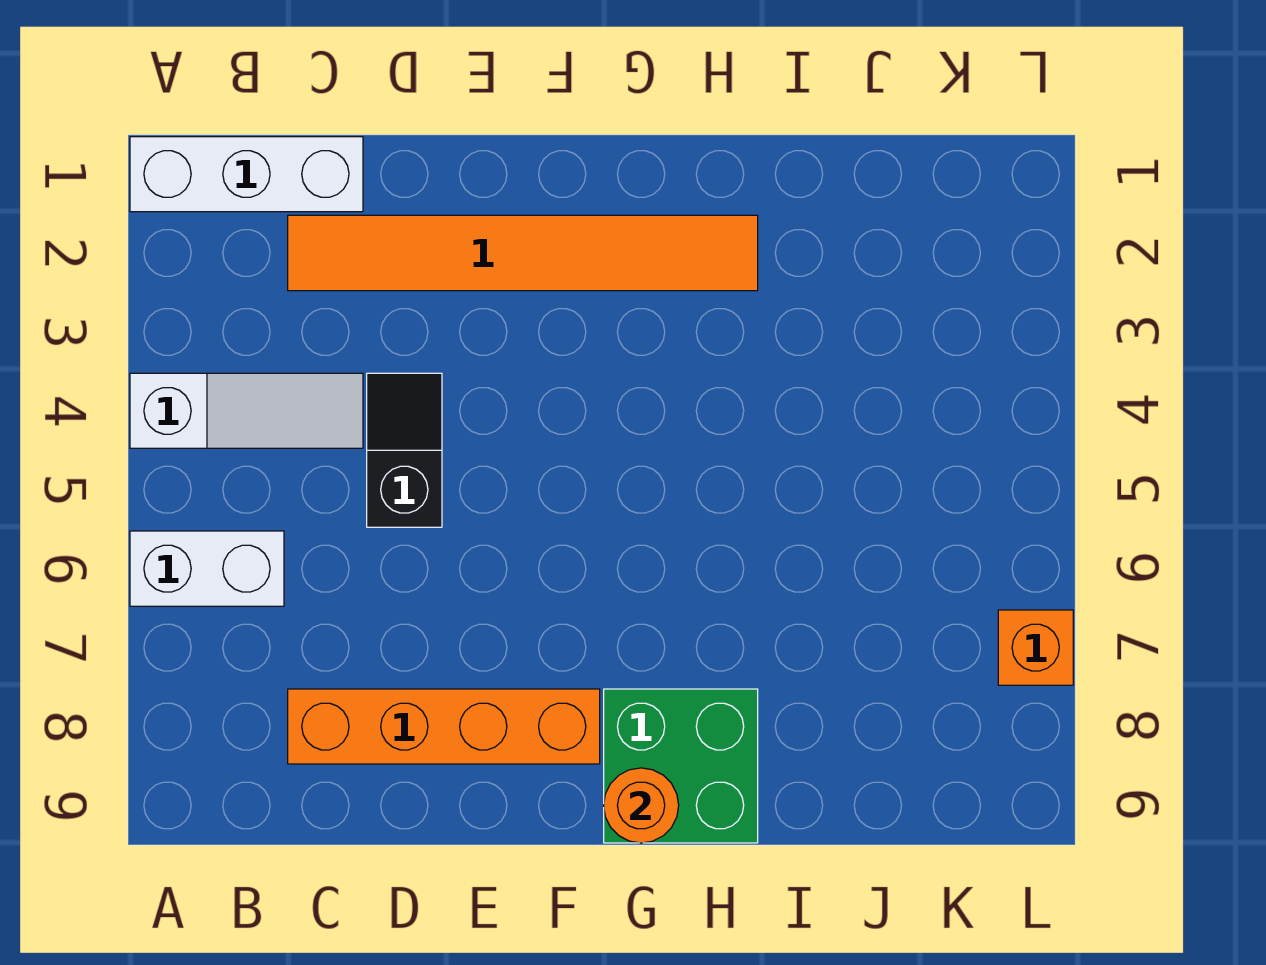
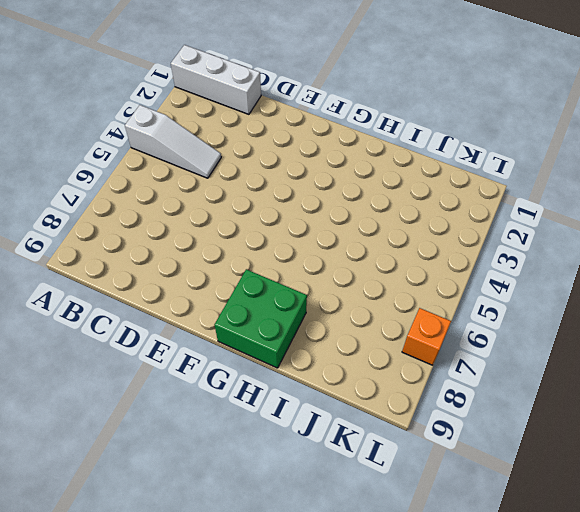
none -> white brick A6:B6 level 1
none -> orange tile C2:H2 level 1

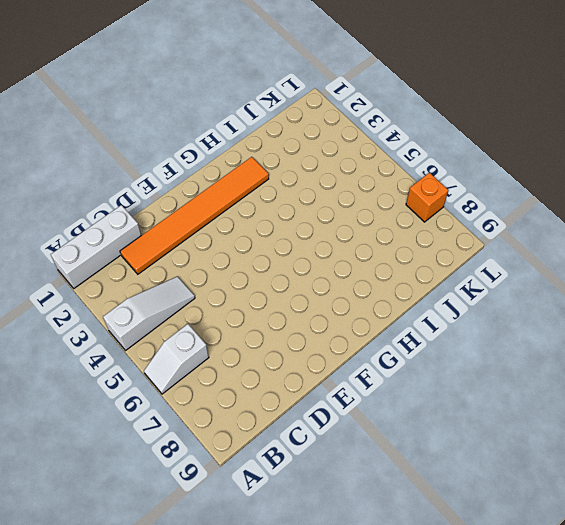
white slope A6:B6 level 1 top B -> white brick A6:B6 level 1
none -> orange brick C8:F8 level 1
none -> black slope D4:D5 level 1 top 5

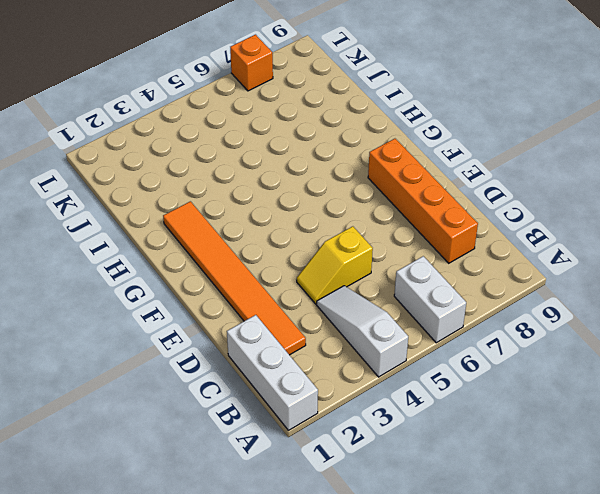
yellow slope D4:D5 level 1 top 5 -> black slope D4:D5 level 1 top 5
none -> green brick G8:H9 level 1
none -> orange round brick G9 level 2

